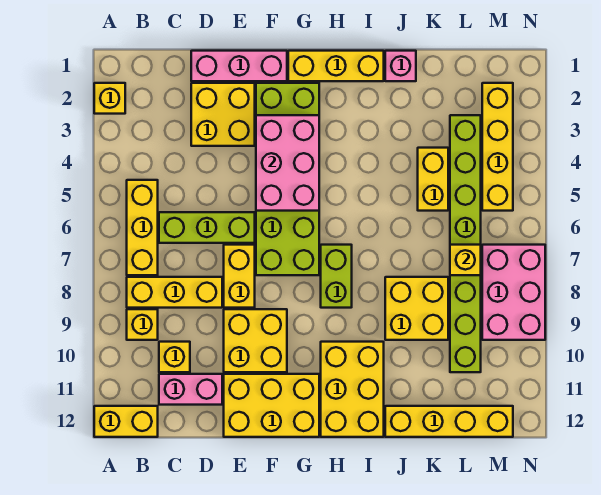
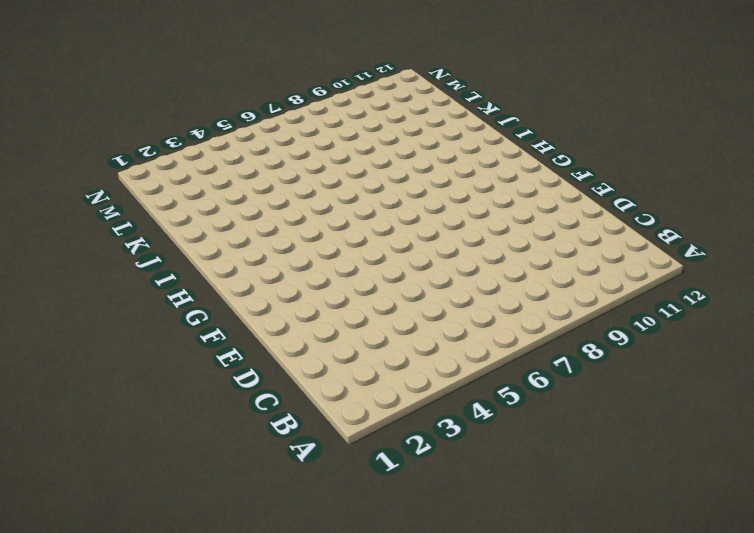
none -> yellow brick A2 level 1
none -> yellow brick A12:B12 level 1
none -> yellow brick B5:B7 level 1

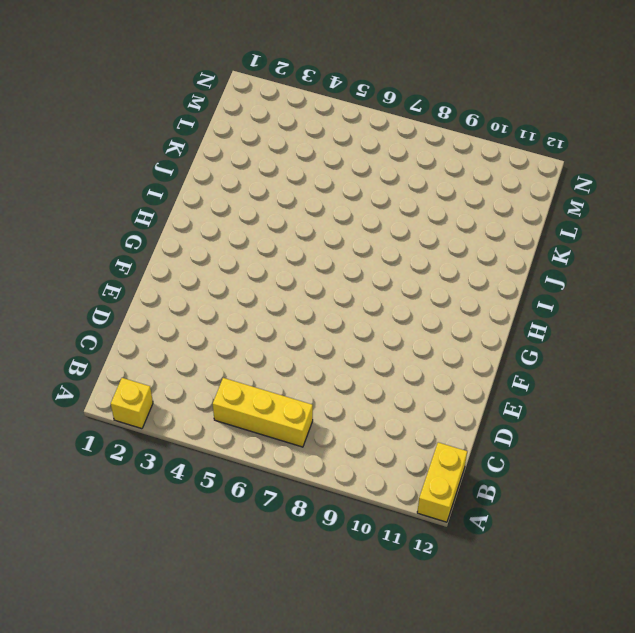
none -> yellow brick B8:D8 level 1
none -> yellow brick B9 level 1
none -> lime brick C6:E6 level 1

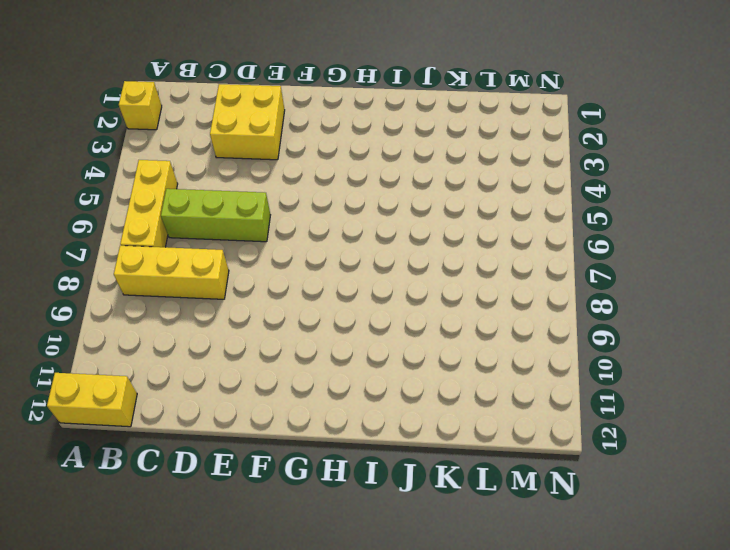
none -> yellow brick B9 level 1
none -> yellow brick C10 level 1
none -> pink brick C11:D11 level 1

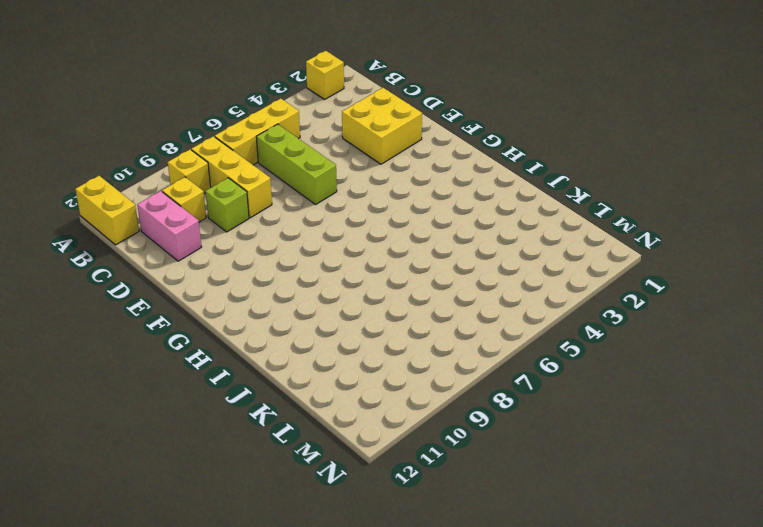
lime brick D9 level 1 -> none
none -> pink brick D1:F1 level 1
none -> yellow brick E7:E8 level 1
none -> yellow brick E9:F10 level 1

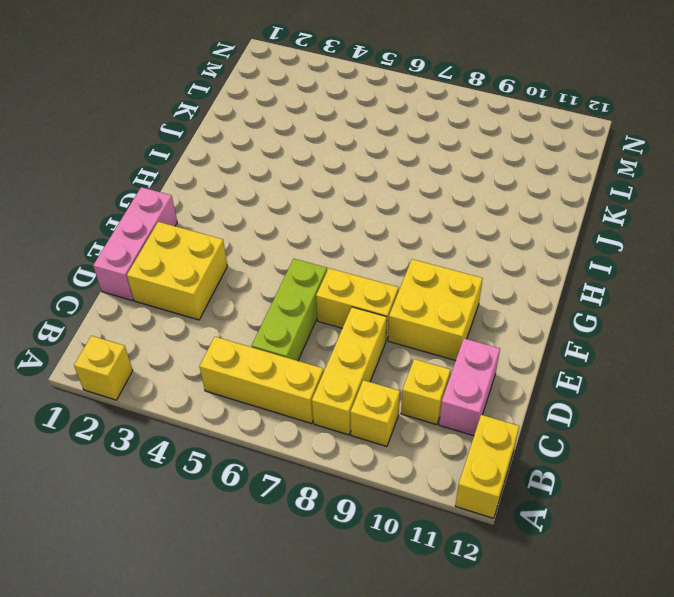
none -> yellow brick E11:G12 level 1
none -> lime brick F2:G7 level 1
none -> yellow brick G1:I1 level 1

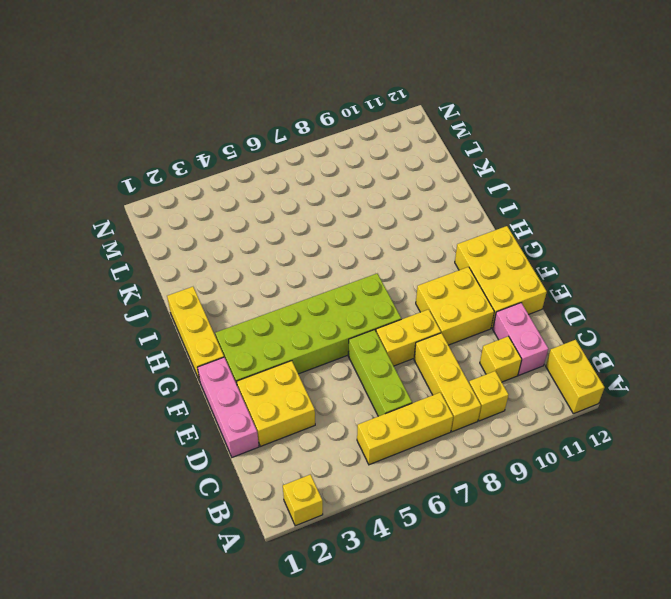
none -> lime brick H7:H8 level 1
none -> yellow brick H10:I12 level 1
none -> pink brick J1 level 1

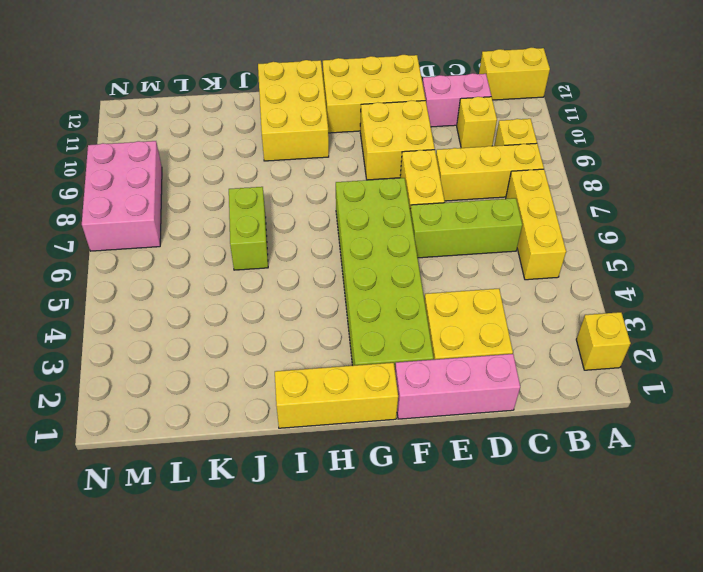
lime brick J6:J7 level 1 -> lime brick H7:H8 level 1
none -> pink brick J1 level 1
none -> yellow brick J8:K9 level 1
none -> yellow brick J12:M12 level 1

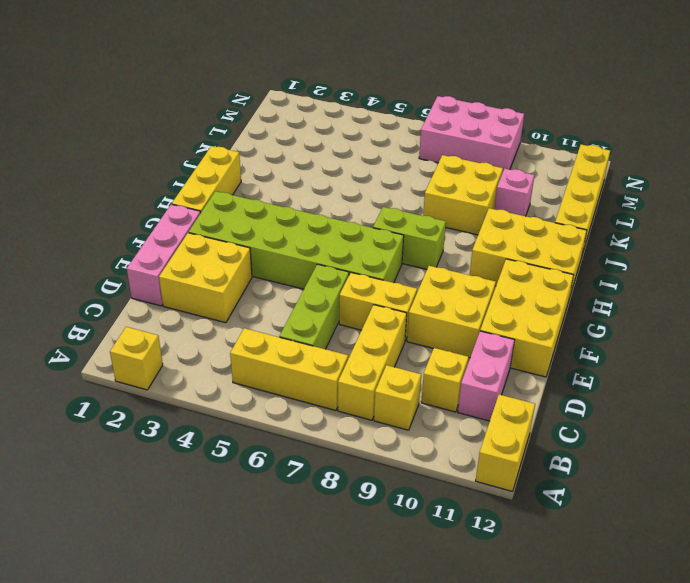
pink brick K10 level 1 -> pink brick J1 level 1
none -> yellow brick K4:K5 level 1
none -> lime brick L3:L10 level 1
none -> yellow brick M2:M5 level 1

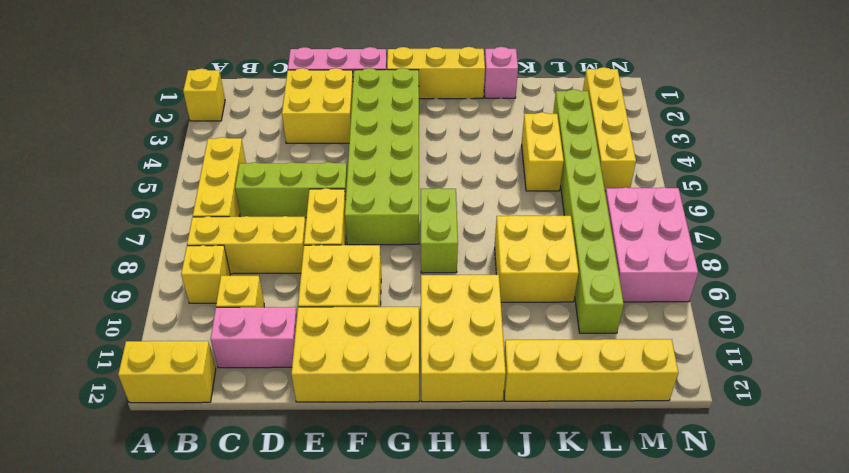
none -> pink brick F3:G5 level 2
none -> yellow brick L7 level 2

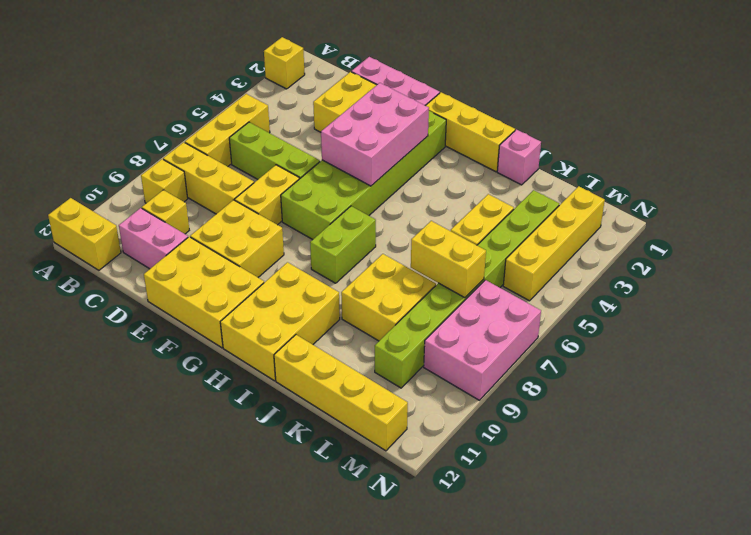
yellow brick K7:L7 level 2 -> yellow brick L7 level 2

